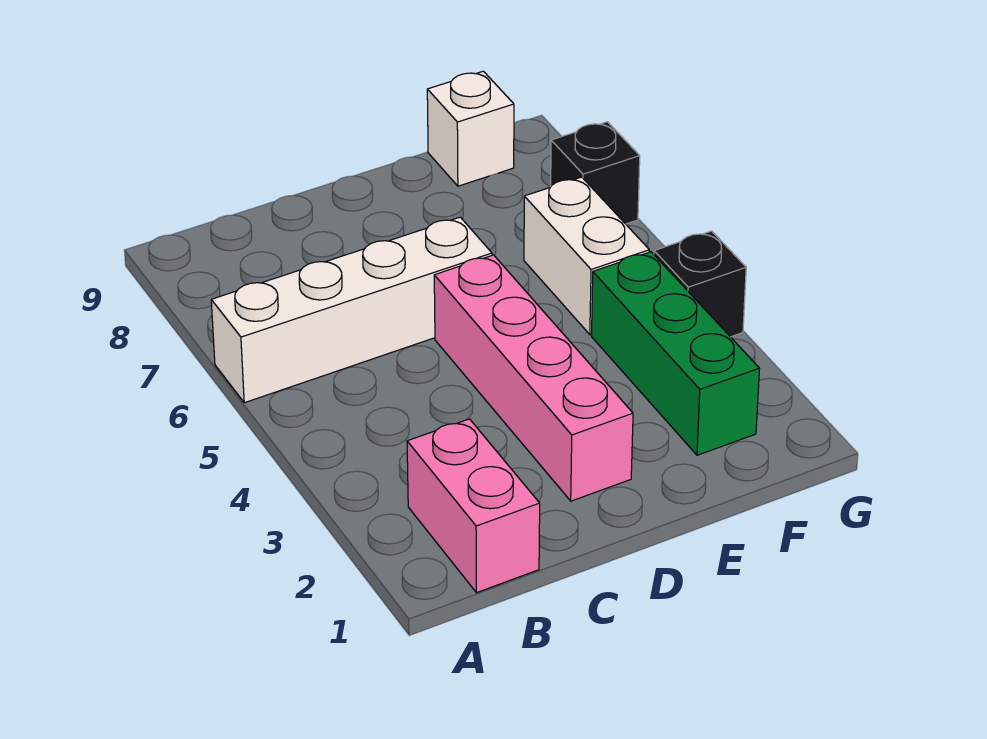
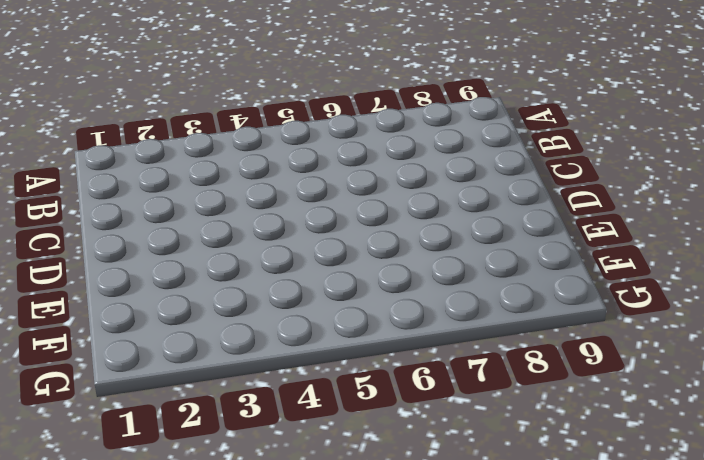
none -> white brick A6:D6 level 1
none -> pink brick B1:B2 level 1

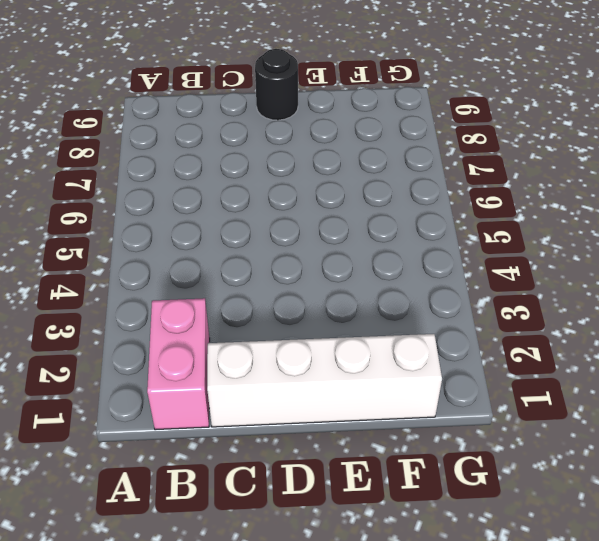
white brick C1:F1 level 1 -> white brick A6:D6 level 1
black round brick D9 level 1 -> none
none -> pink brick D2:D5 level 1
none -> green brick F2:F4 level 1

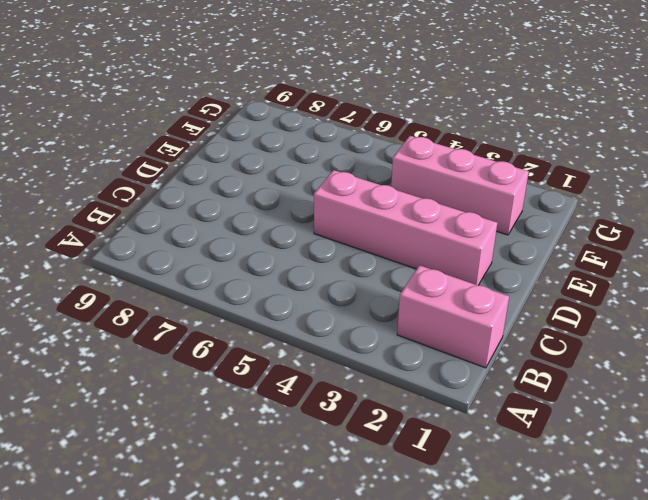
pink brick F2:F4 level 1 -> green brick F2:F4 level 1
none -> white brick A6:D6 level 1
none -> white brick F5:F6 level 1

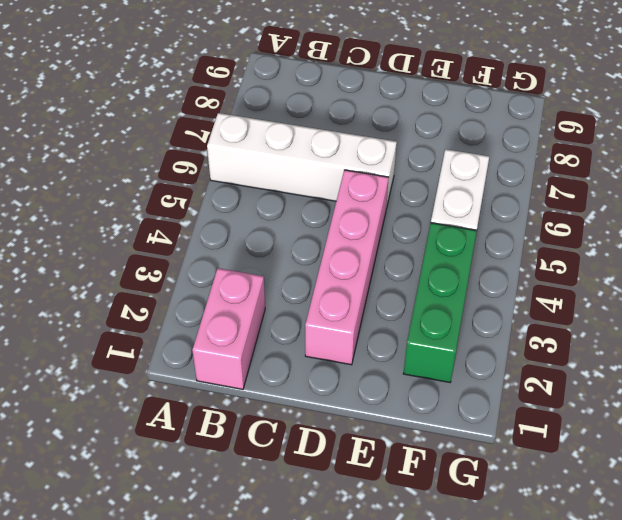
none -> white brick F9 level 1
none -> black brick G4 level 1

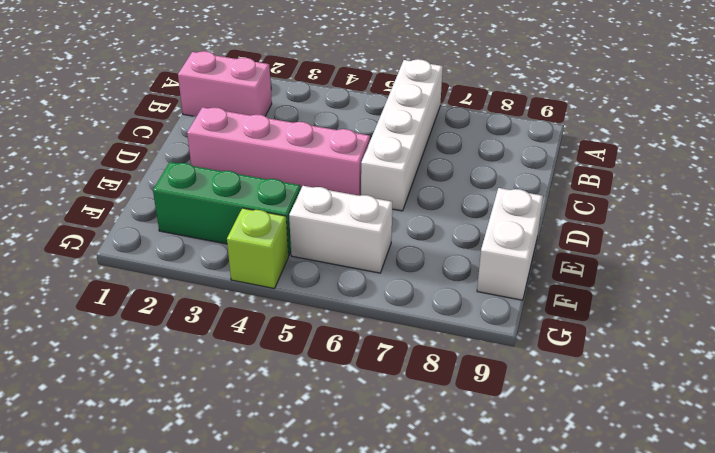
white brick E9:F9 level 1 -> white brick F9 level 1
lime brick G4 level 1 -> black brick G4 level 1
none -> black brick G7 level 1

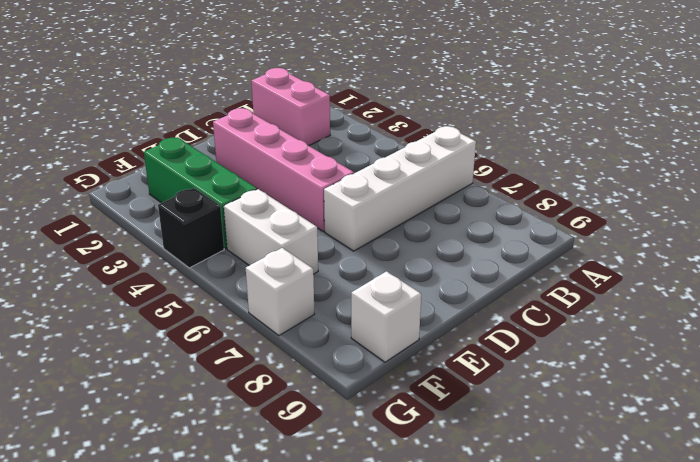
white brick G7 level 1 -> black brick G7 level 1

